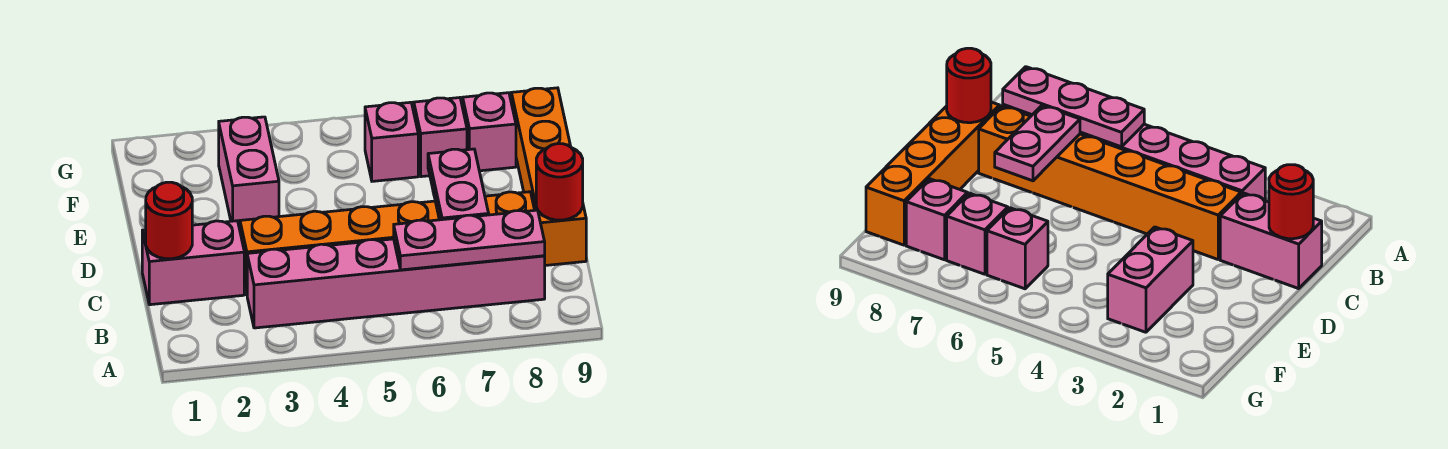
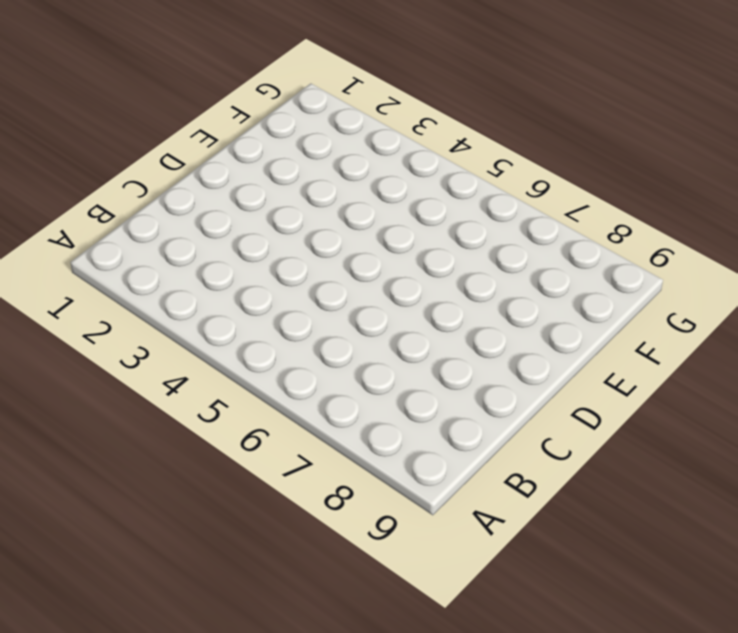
none -> pink brick B3:B8 level 1
none -> pink brick C1:C2 level 1
none -> orange brick C3:C8 level 1

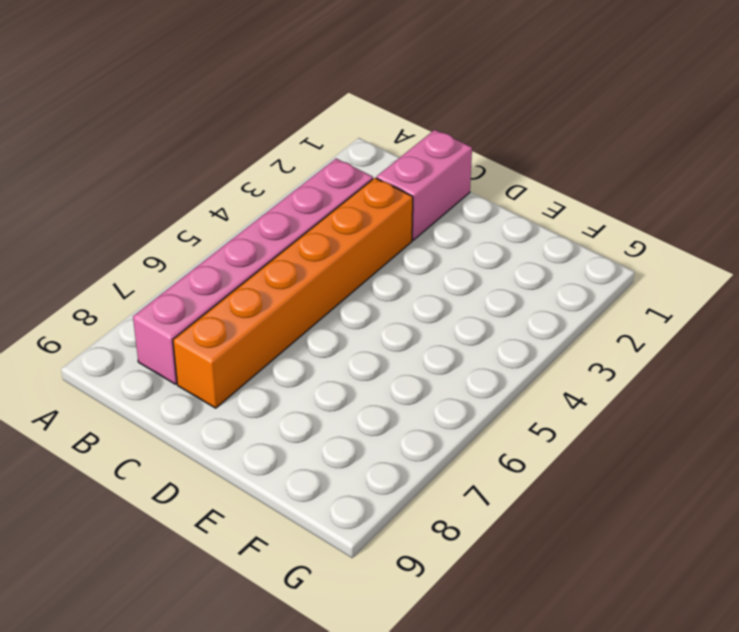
none -> orange brick C9:F9 level 1
none -> pink brick E3:F3 level 1
none -> pink brick F6 level 1

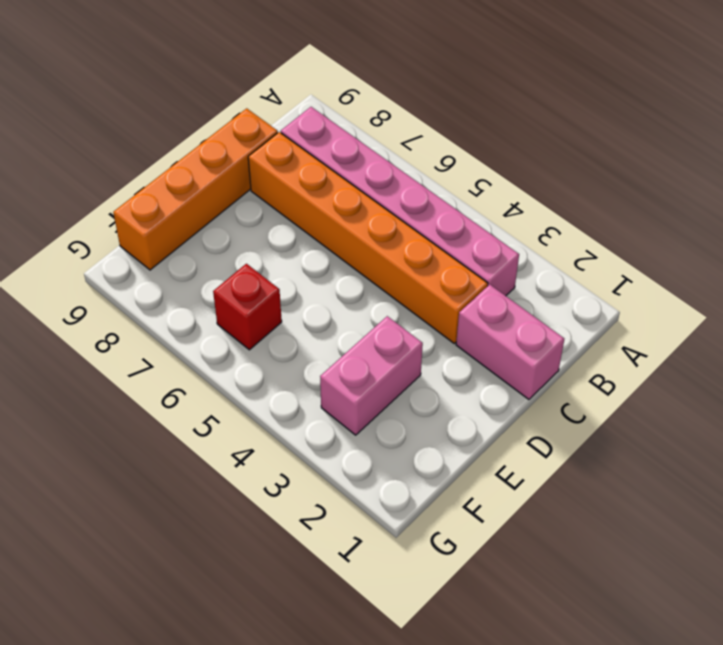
red brick F6 level 1 -> pink brick F6 level 1
none -> pink brick F7 level 1
none -> pink brick F8 level 1
none -> pink plate B6:B8 level 2

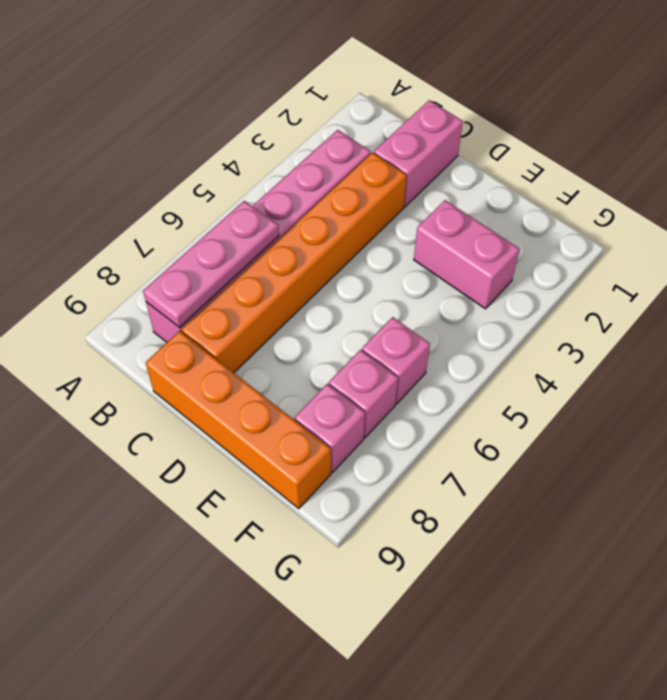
none -> red round brick C1 level 2
none -> pink plate C7:D7 level 2
none -> red round brick C9 level 2

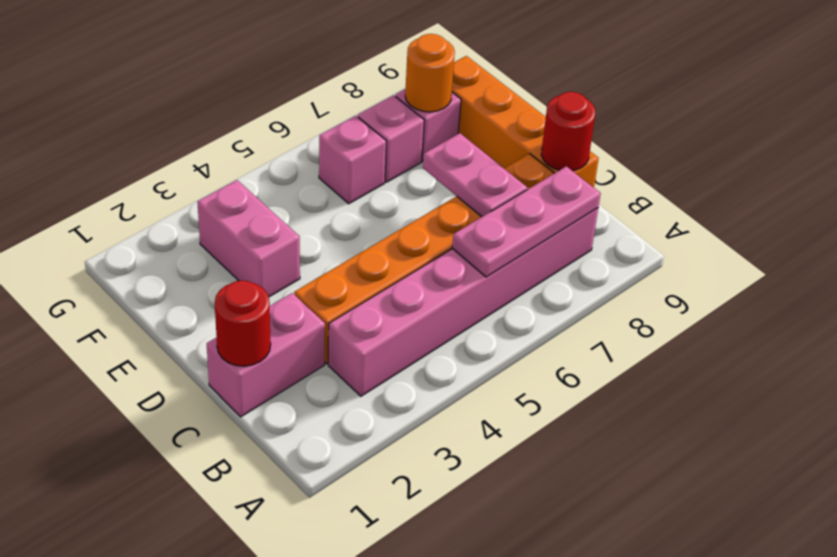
orange round brick F8 level 2 -> none

